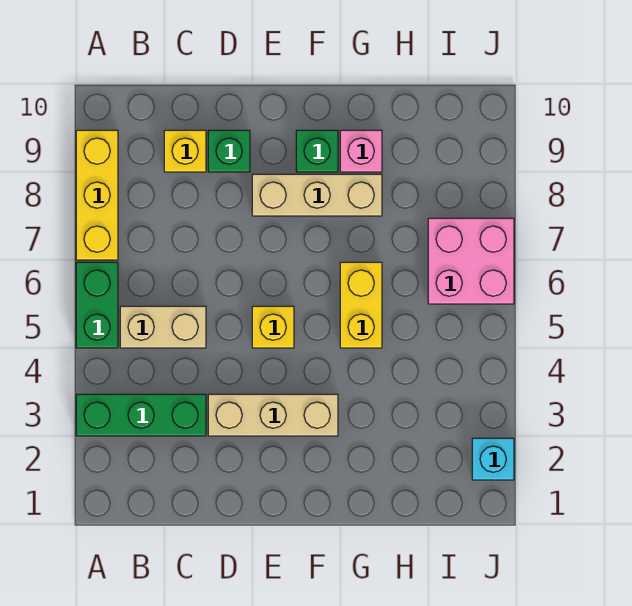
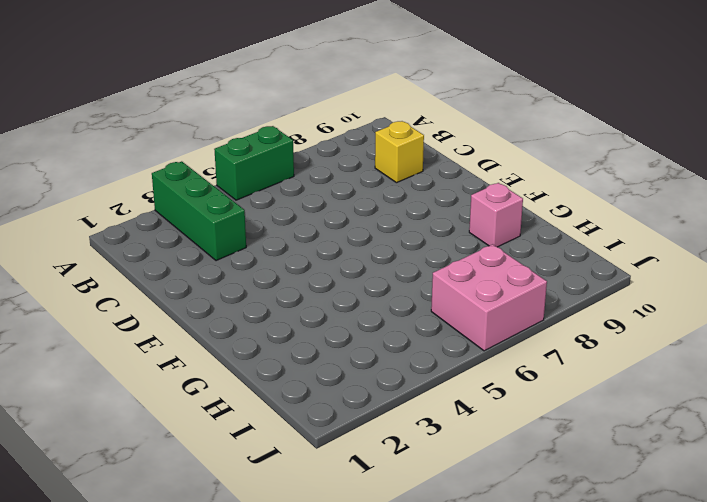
none -> yellow brick A7:A9 level 1
none -> tan brick B5:C5 level 1
none -> tan brick D3:F3 level 1

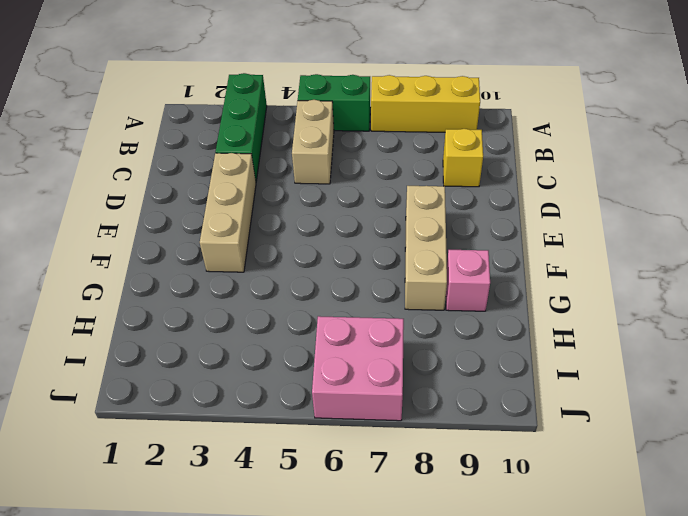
none -> green brick D9 level 1
none -> yellow brick E5 level 1
none -> green brick F9 level 1

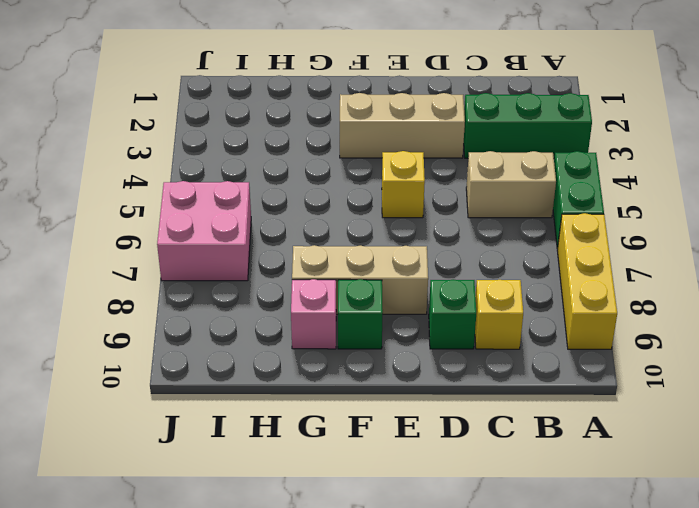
none -> yellow brick G5:G6 level 1
none -> cyan brick J2 level 1

